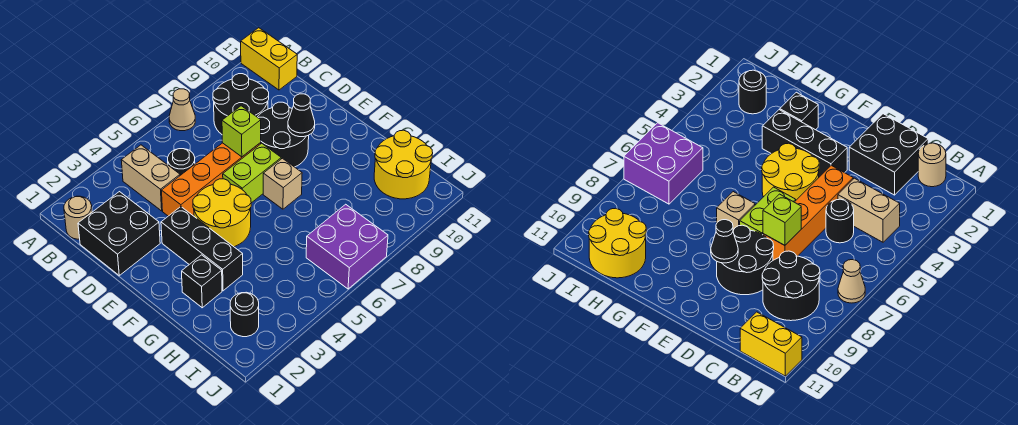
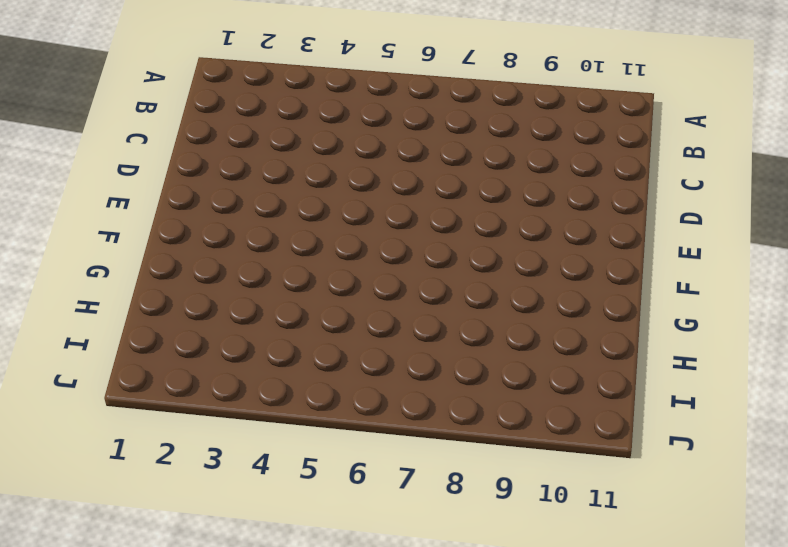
none -> tan cone A7 level 1
none -> yellow brick A11:B11 level 1
none -> tan round brick B1 level 1

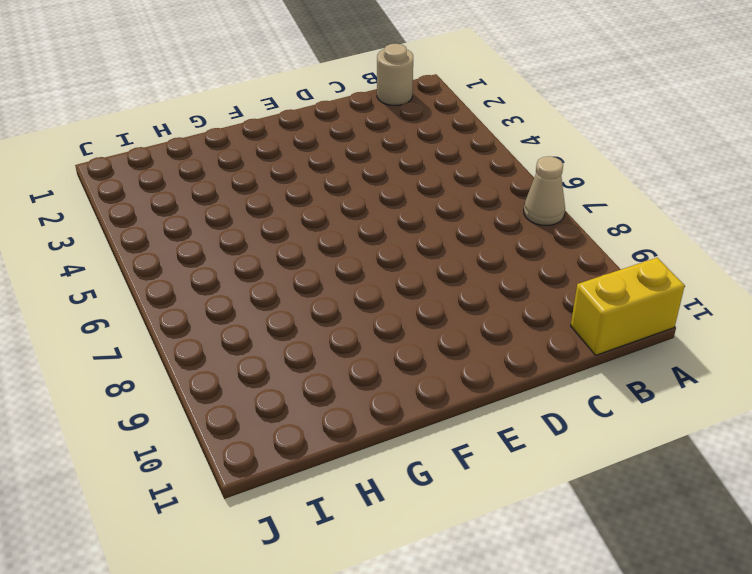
none -> tan brick B4:C4 level 1
none -> black round brick B8:C9 level 1
none -> black brick C1:D2 level 1

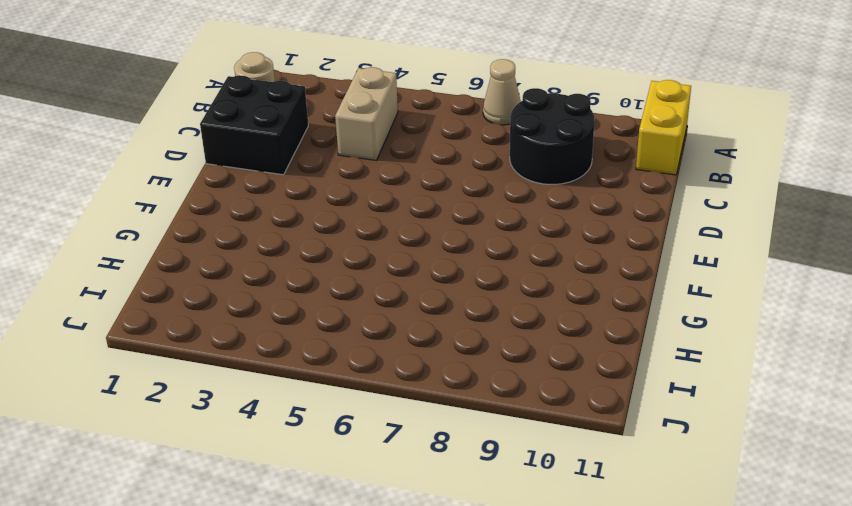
none -> black round brick C5 level 1
none -> orange brick D4:D7 level 1
none -> black round brick D8:E9 level 1

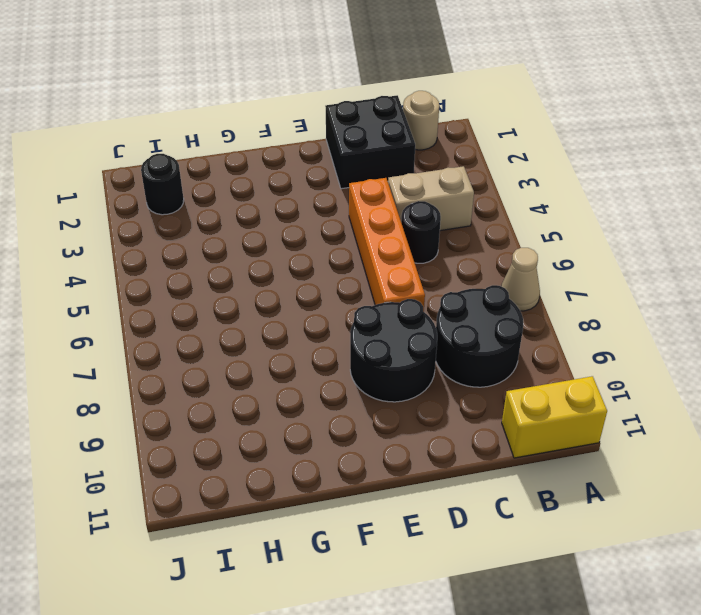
none -> black brick E3:G3 level 1
none -> yellow round brick E4:F5 level 1
none -> lime brick E6:E7 level 1

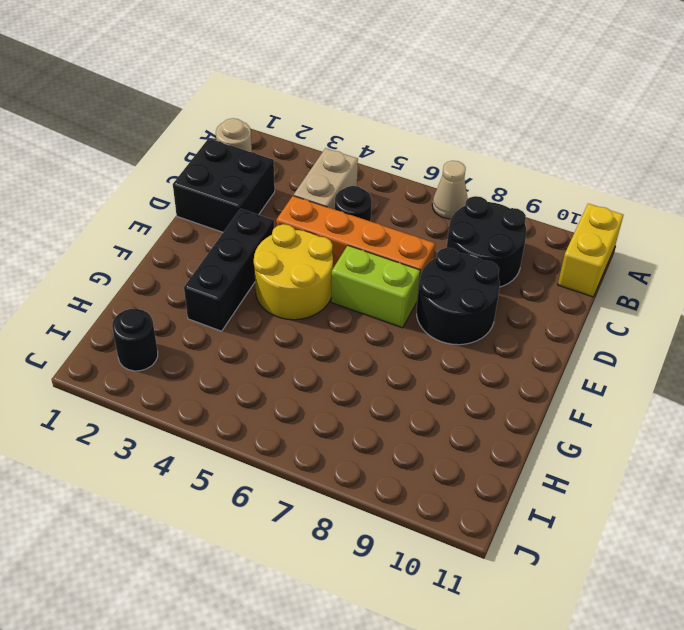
none -> tan brick F7 level 1
none -> black brick G2 level 1
none -> yellow round brick H10:I11 level 1

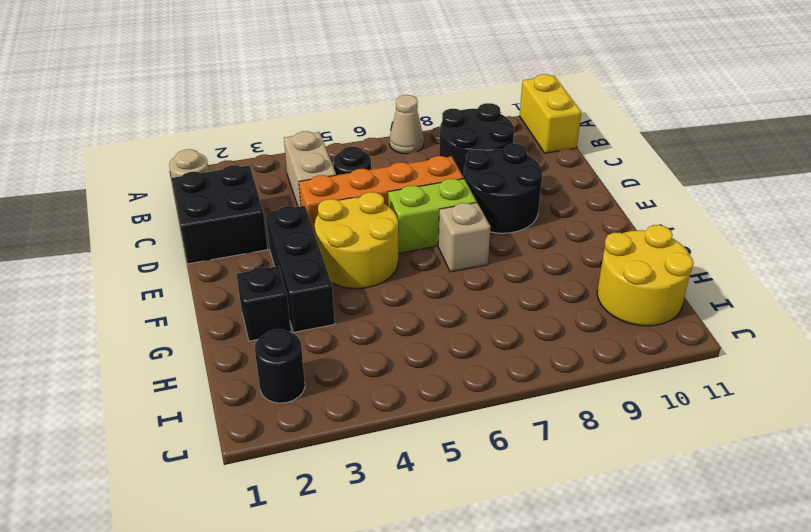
none -> purple brick I6:J7 level 1
none -> lime brick D7 level 2
none -> black cone E9 level 2

